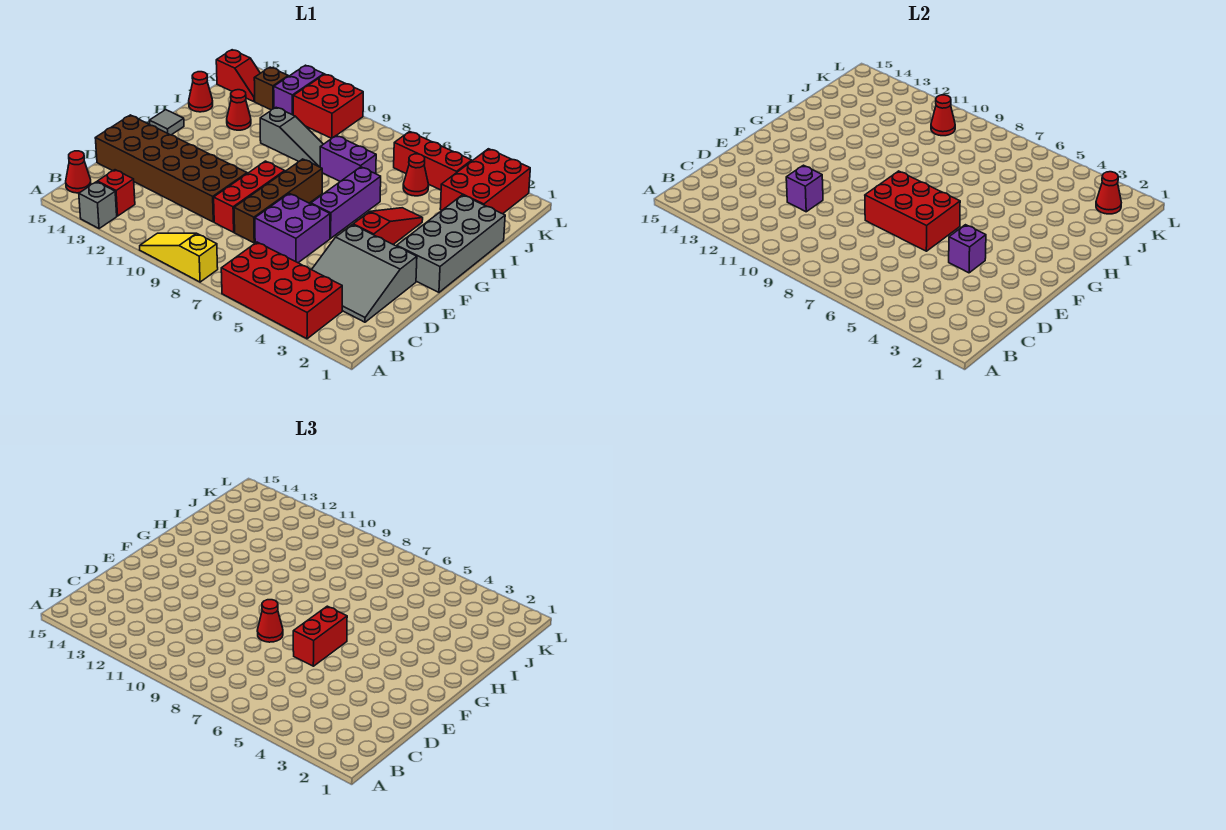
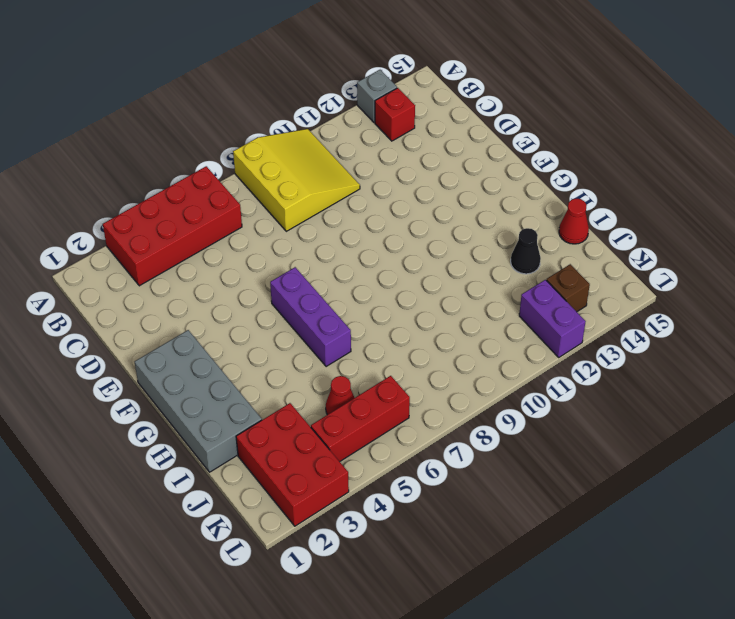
yellow slope A8:C10 level 1 top 8 -> yellow slope A8:A10 level 1 top 8
black cone I13 level 1 -> red cone I13 level 1
none -> red cone B15 level 1
none -> grey slope C2:E4 level 1 top E
none -> purple brick D6:E7 level 1
none -> brown brick D8:G8 level 1

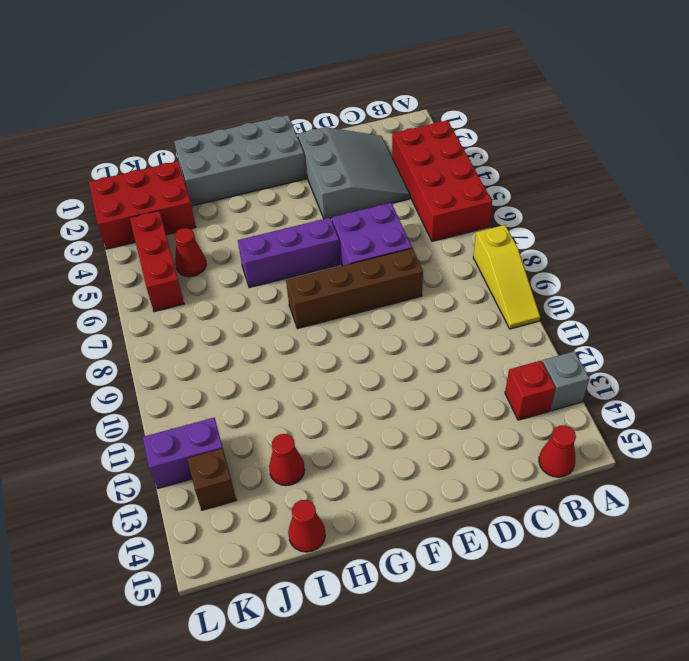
none -> red brick D9:F9 level 1
none -> brown brick D10:E15 level 1
none -> red slope F4:H4 level 1 top F
none -> grey tile G15 level 1

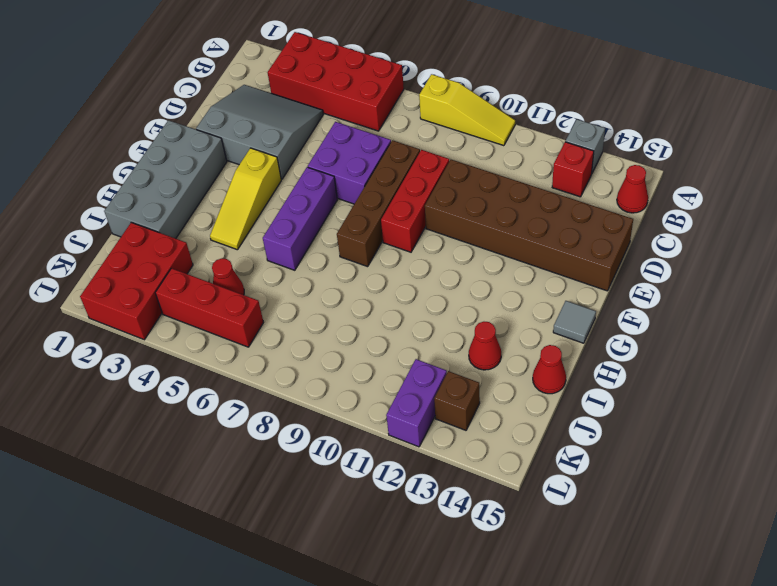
yellow slope F4:H4 level 1 top F -> red slope F4:H4 level 1 top F
none -> purple brick I7:I8 level 1
none -> grey slope I9:I11 level 1 top 11
none -> red brick K10:L11 level 1
none -> red slope K14:K15 level 1 top 15

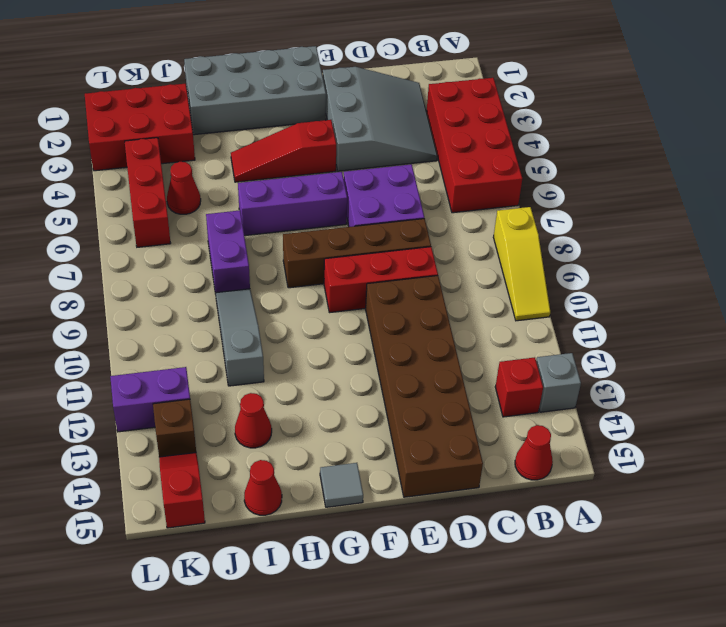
none -> red brick K10:L11 level 1
none -> purple brick D11 level 2
none -> purple brick E4 level 2
none -> red brick E6:F8 level 2

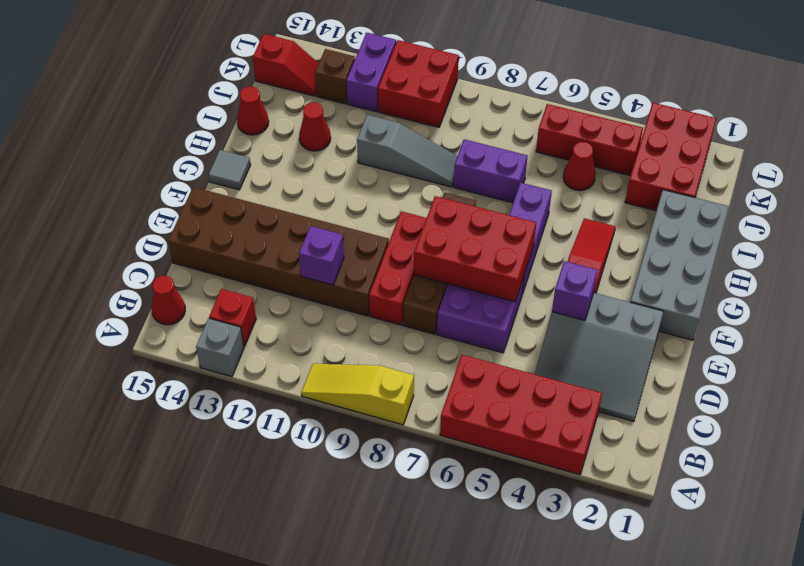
none -> red cone K2 level 2
none -> red cone K10 level 2
none -> red brick E6:F6 level 3
none -> red cone E8 level 3

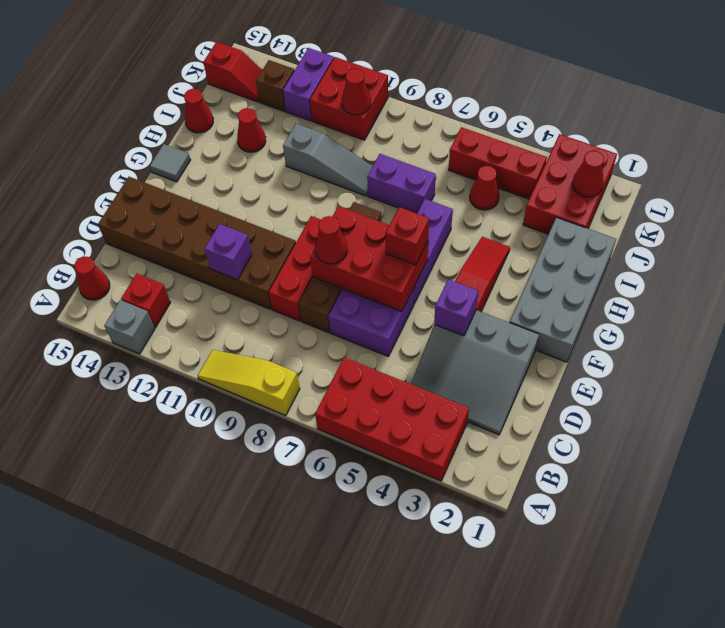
red brick F6 level 3 -> red brick E6:F6 level 3

